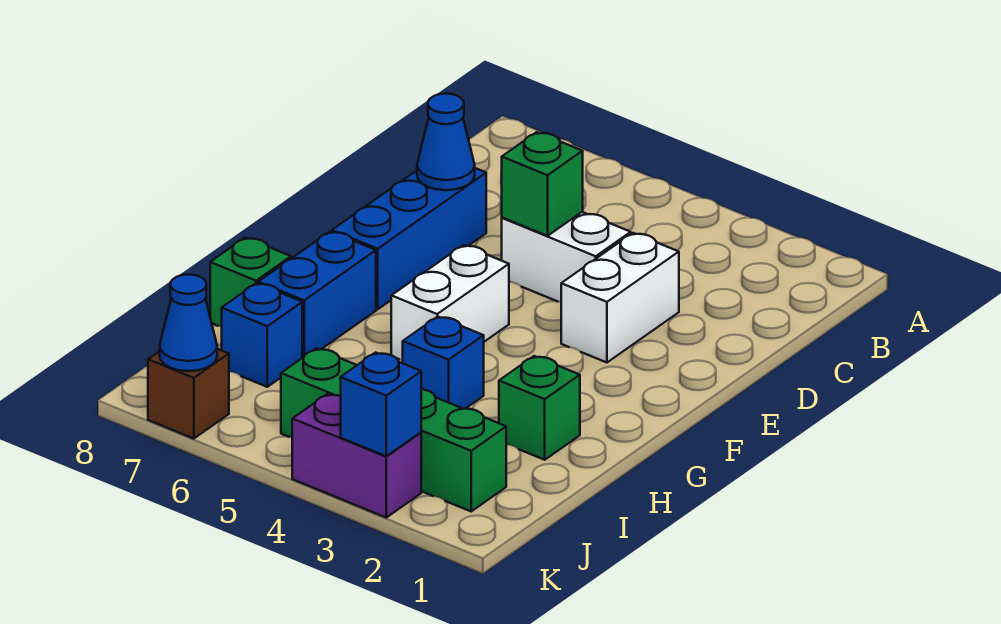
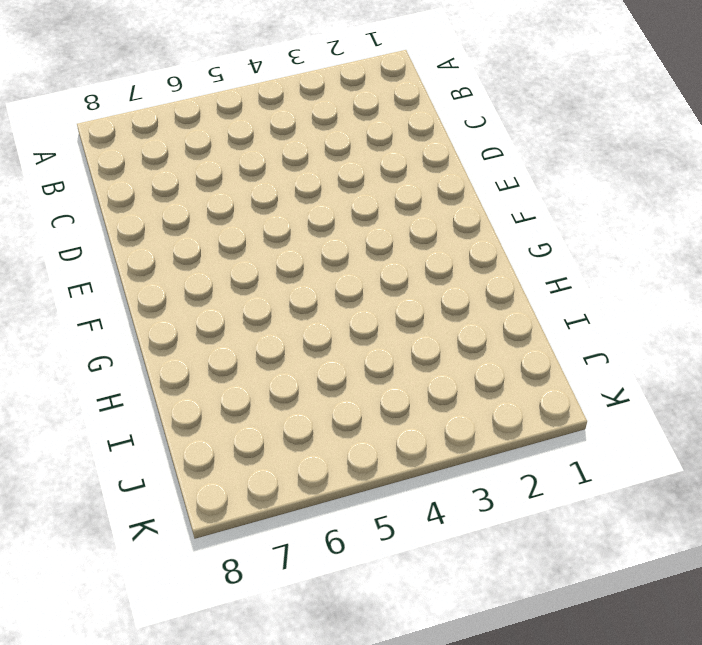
none -> white brick D3:E3 level 1
none -> white brick D4:D5 level 1
none -> blue brick D7:F7 level 1

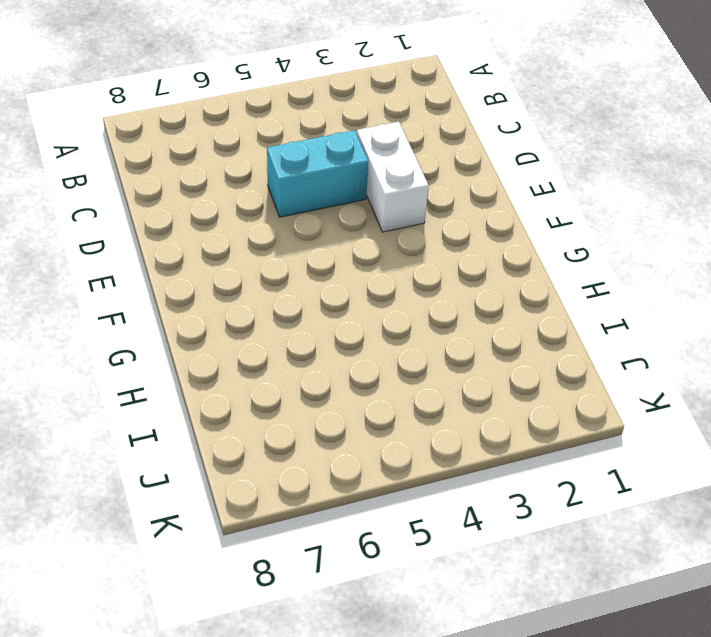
cyan brick D4:D5 level 1 -> white brick D4:D5 level 1
none -> blue brick D7:F7 level 1
none -> white brick F5:G5 level 1
none -> blue brick G7:H7 level 1

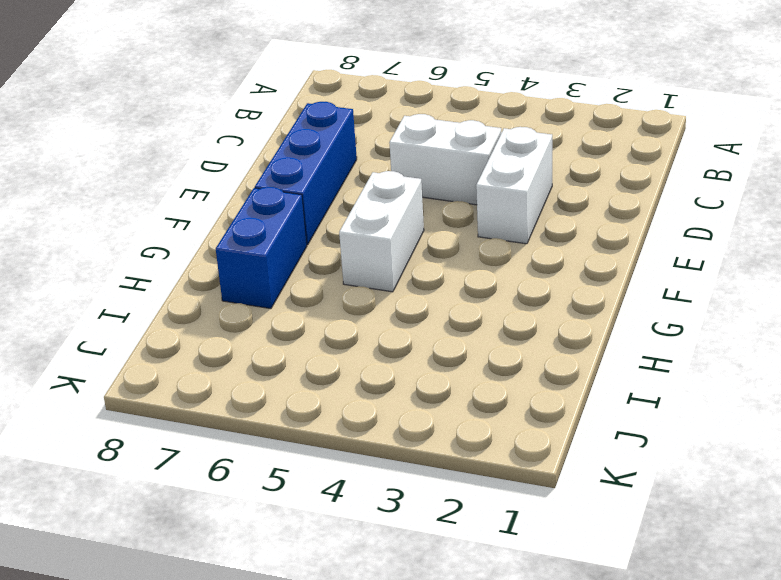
none -> green brick H2 level 1
none -> blue brick H4 level 1
none -> green brick H8 level 1

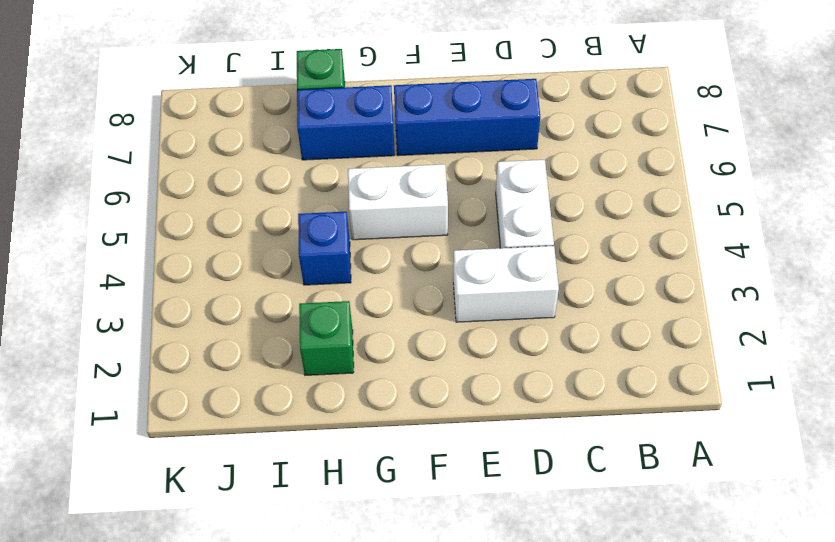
none -> blue brick I7 level 1
none -> green brick J2:J5 level 1
none -> purple brick K3:K4 level 1

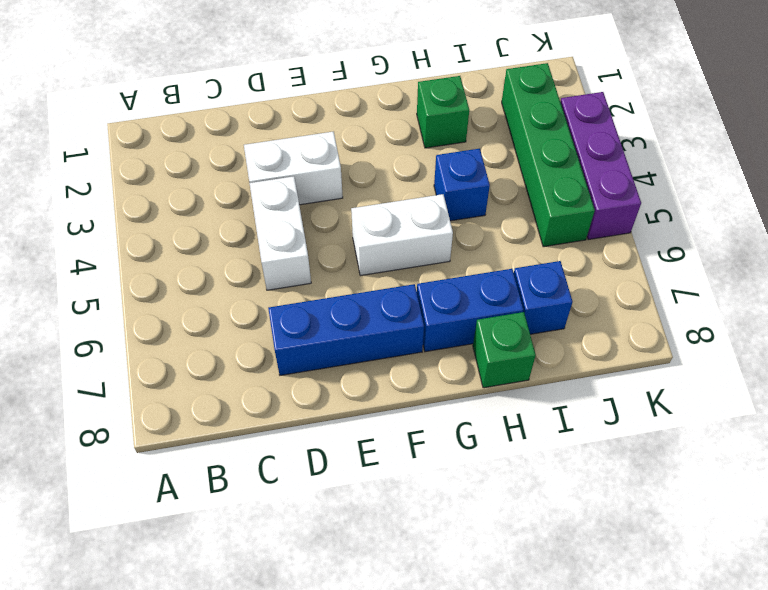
purple brick K3:K5 level 1 -> purple brick K3:K4 level 1
none -> brown brick K7 level 1
none -> green brick D5 level 2
none -> blue cone D7 level 2

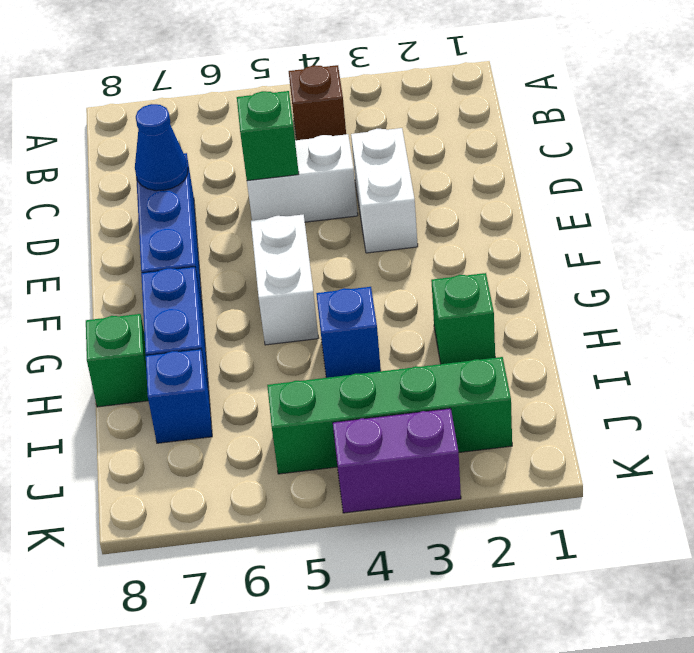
brown brick B4 level 1 -> brown brick K7 level 1
none -> blue brick K3 level 2
none -> blue cone K7 level 2

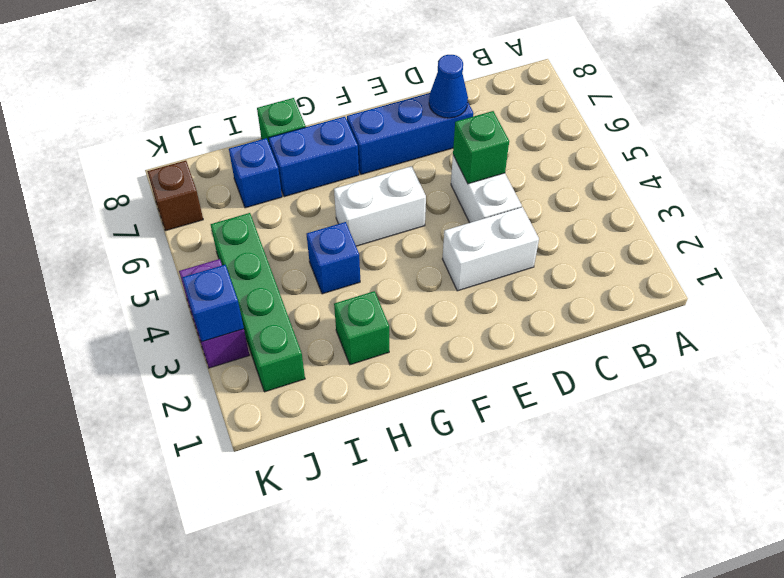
none -> blue cone K7 level 2

